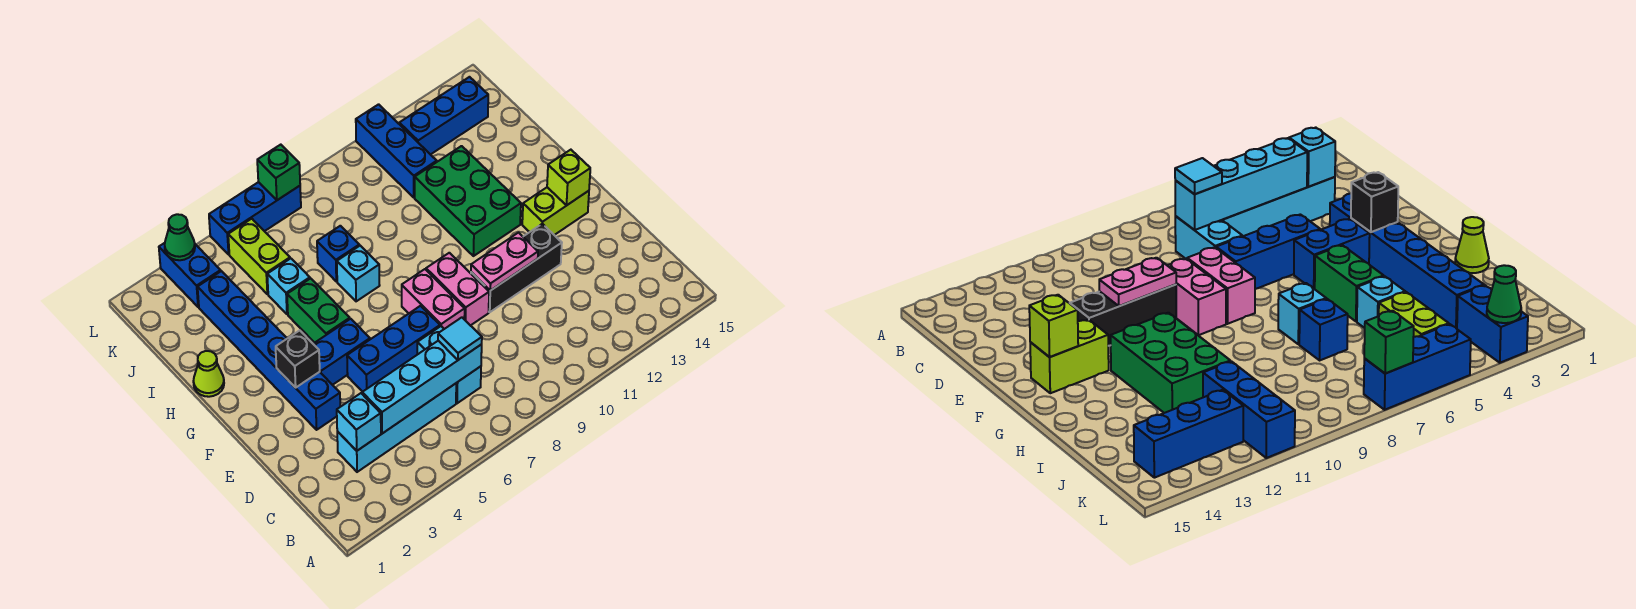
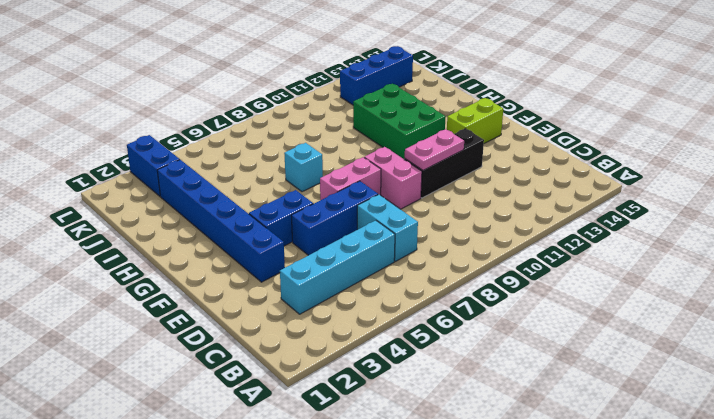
pink brick F7:F8 level 1 -> pink brick E8:F8 level 1
none -> green brick G5:H5 level 1
none -> lime cone H1 level 1
none -> cyan brick I5 level 1

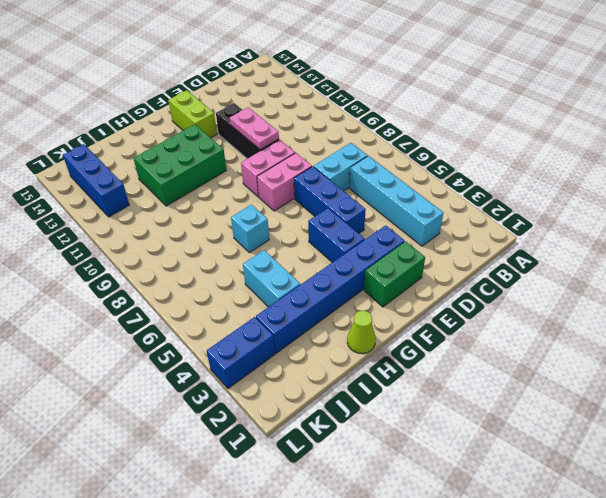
green brick E2:F2 level 1 -> green brick G5:H5 level 1
cyan brick I4:I5 level 1 -> cyan brick I5 level 1
none -> blue brick I7 level 1
none -> lime brick J5:K5 level 1
none -> blue brick J11:L11 level 1

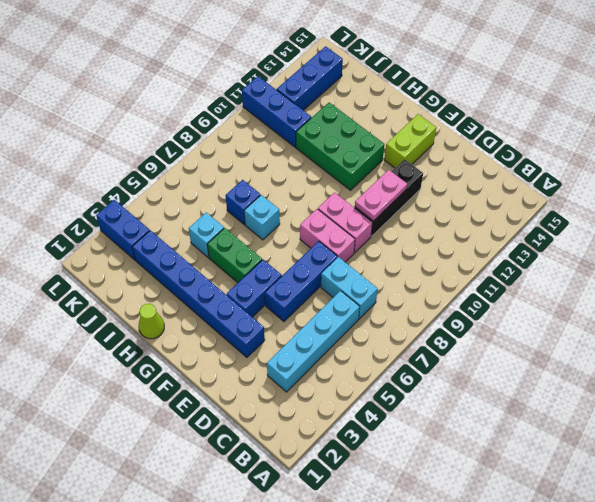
none -> lime brick J5:K5 level 1
none -> blue brick L5:L7 level 1
none -> cyan brick C3 level 2

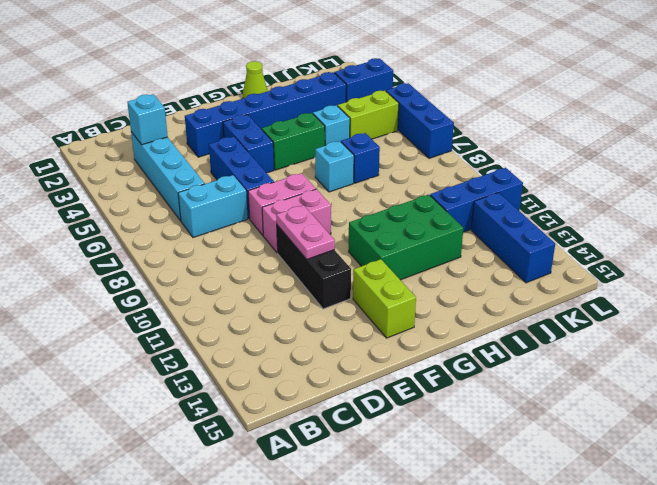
none -> cyan brick C4:C7 level 2
none -> black brick F3 level 2
none -> lime brick F14 level 2

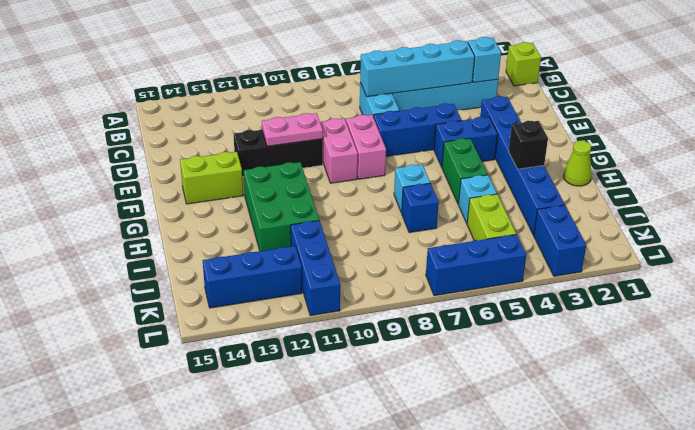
lime brick B1 level 1 -> lime brick F14 level 2
black brick H3 level 2 -> black brick F3 level 2
none -> green cone L3 level 2
none -> green brick L7 level 2
none -> cyan tile C7 level 3

